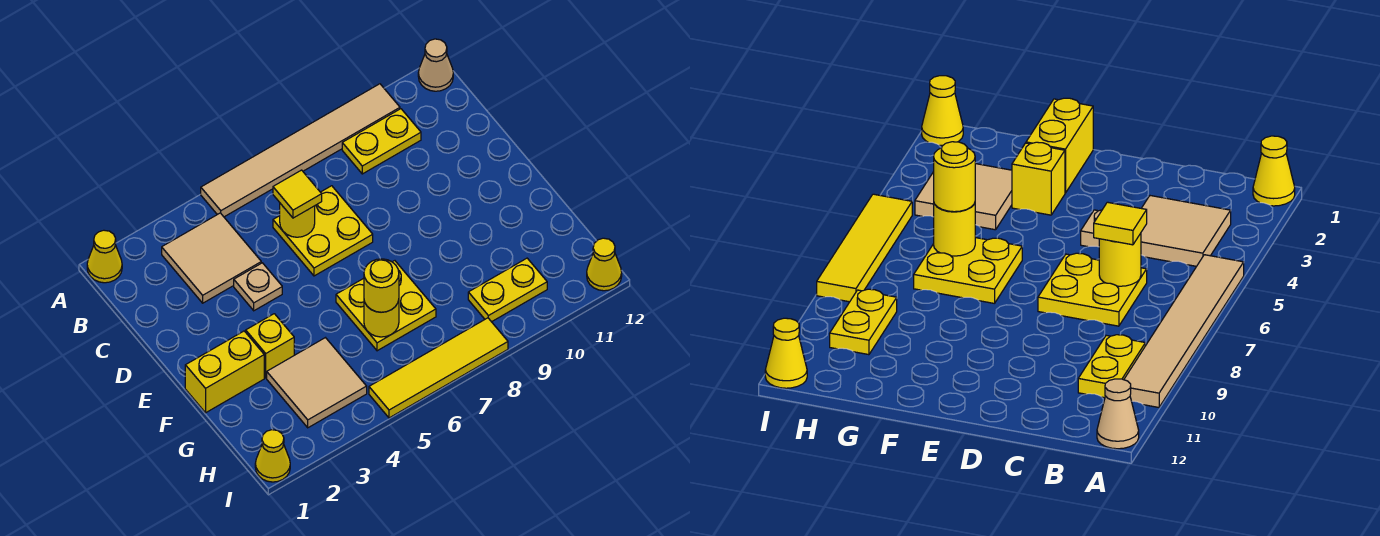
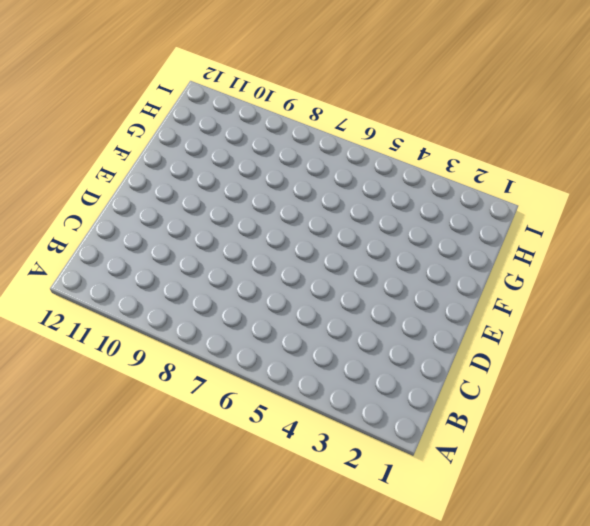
none -> yellow cone A1 level 1
none -> tan tile A5:A10 level 1
none -> tan cone A12 level 1

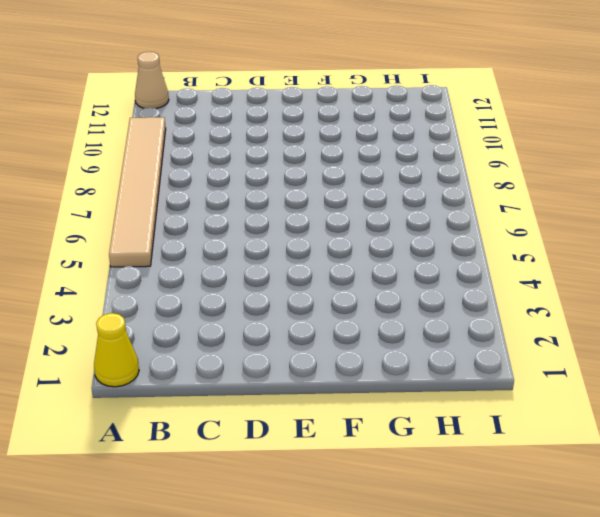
none -> tan tile B3:C4 level 1
none -> yellow plate B9:B10 level 1
none -> yellow plate C6:D7 level 1

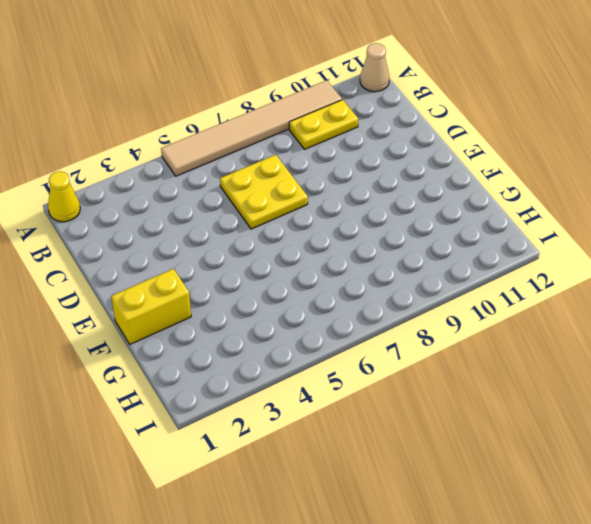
none -> tan tile B3:C4 level 1
none -> tan plate D4 level 1
none -> yellow brick F3 level 1

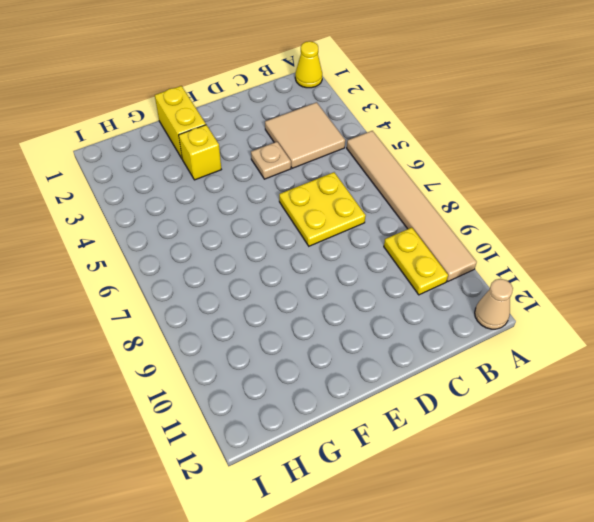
none -> yellow plate F6:G7 level 1
none -> tan tile G3:H4 level 1
none -> yellow plate H9:H10 level 1

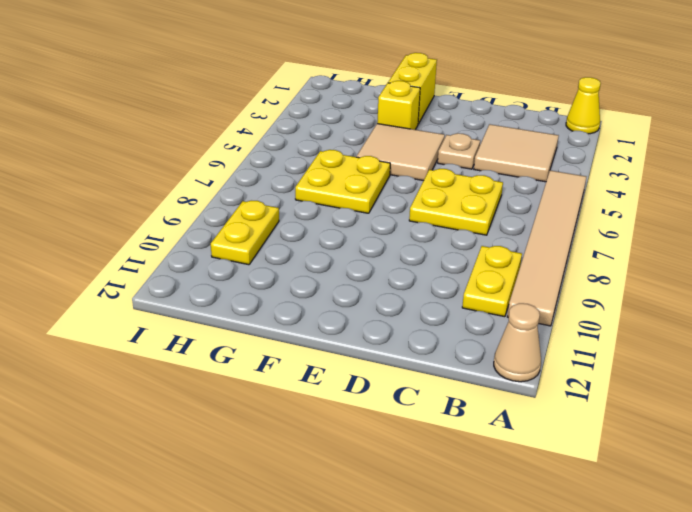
tan tile E4:F5 level 1 -> tan tile G3:H4 level 1
none -> yellow cone I1 level 1
none -> yellow tile I5:I8 level 1
none -> yellow cone I12 level 1

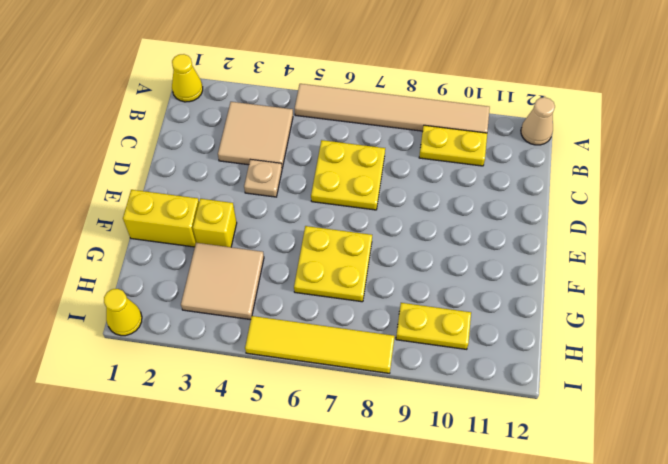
none -> yellow cone I12 level 1
none -> yellow round brick C6 level 2
none -> yellow round brick G6 level 2

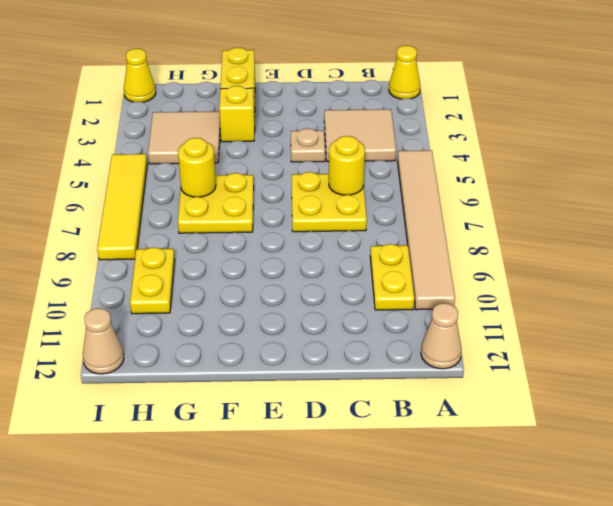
tan cone I12 level 1 -> yellow cone I12 level 1
none -> yellow tile C6 level 3
none -> yellow round brick G6 level 3

